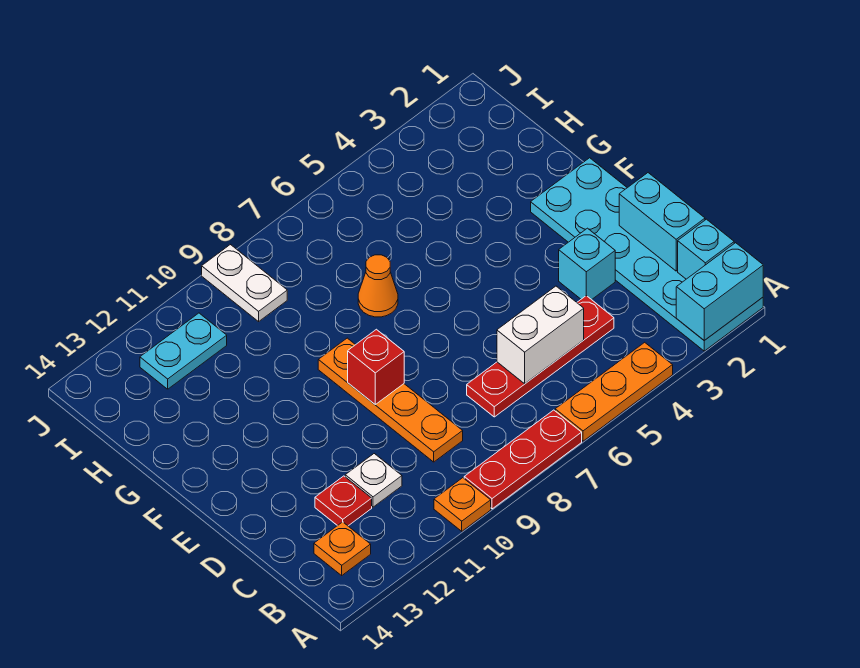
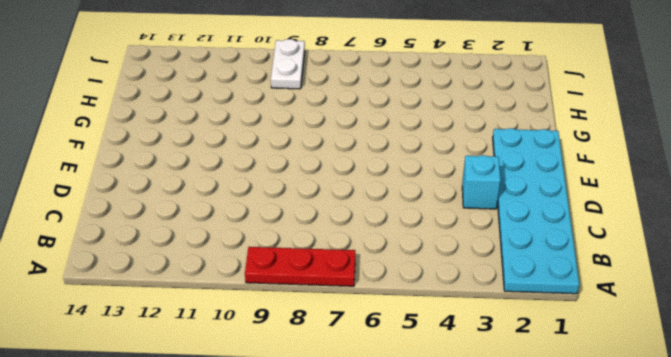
none -> orange plate A4:A6 level 1
none -> orange plate A10 level 1
none -> orange plate B13 level 1

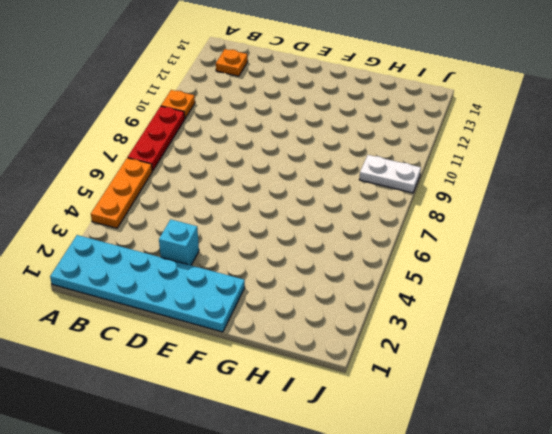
none -> red plate C4:C7 level 1
none -> orange plate C9:F9 level 1
none -> white plate C11 level 1

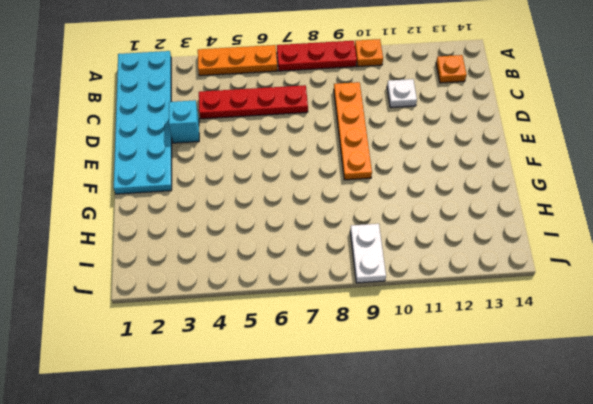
none -> red plate C12 level 1
none -> orange cone G7 level 1
none -> cyan plate I11:I12 level 1

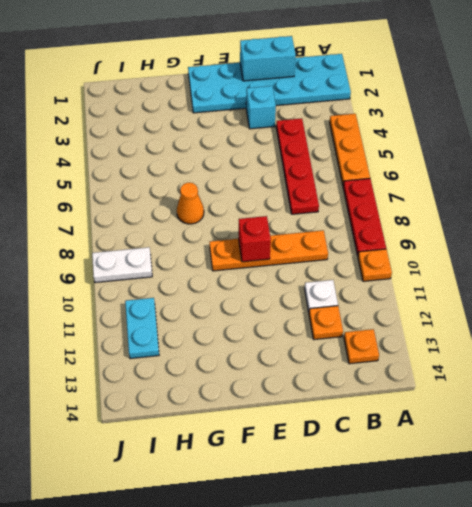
orange plate C12 level 1 -> red plate C12 level 1
none -> cyan brick A1:A2 level 2
none -> cyan brick B1 level 2
none -> white brick C5:C6 level 2

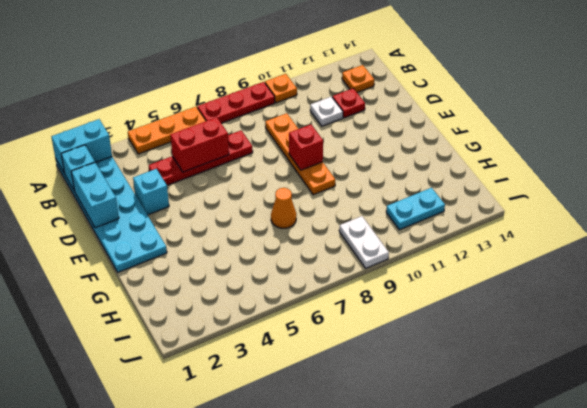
red brick C5:C6 level 2 -> white brick C5:C6 level 2

